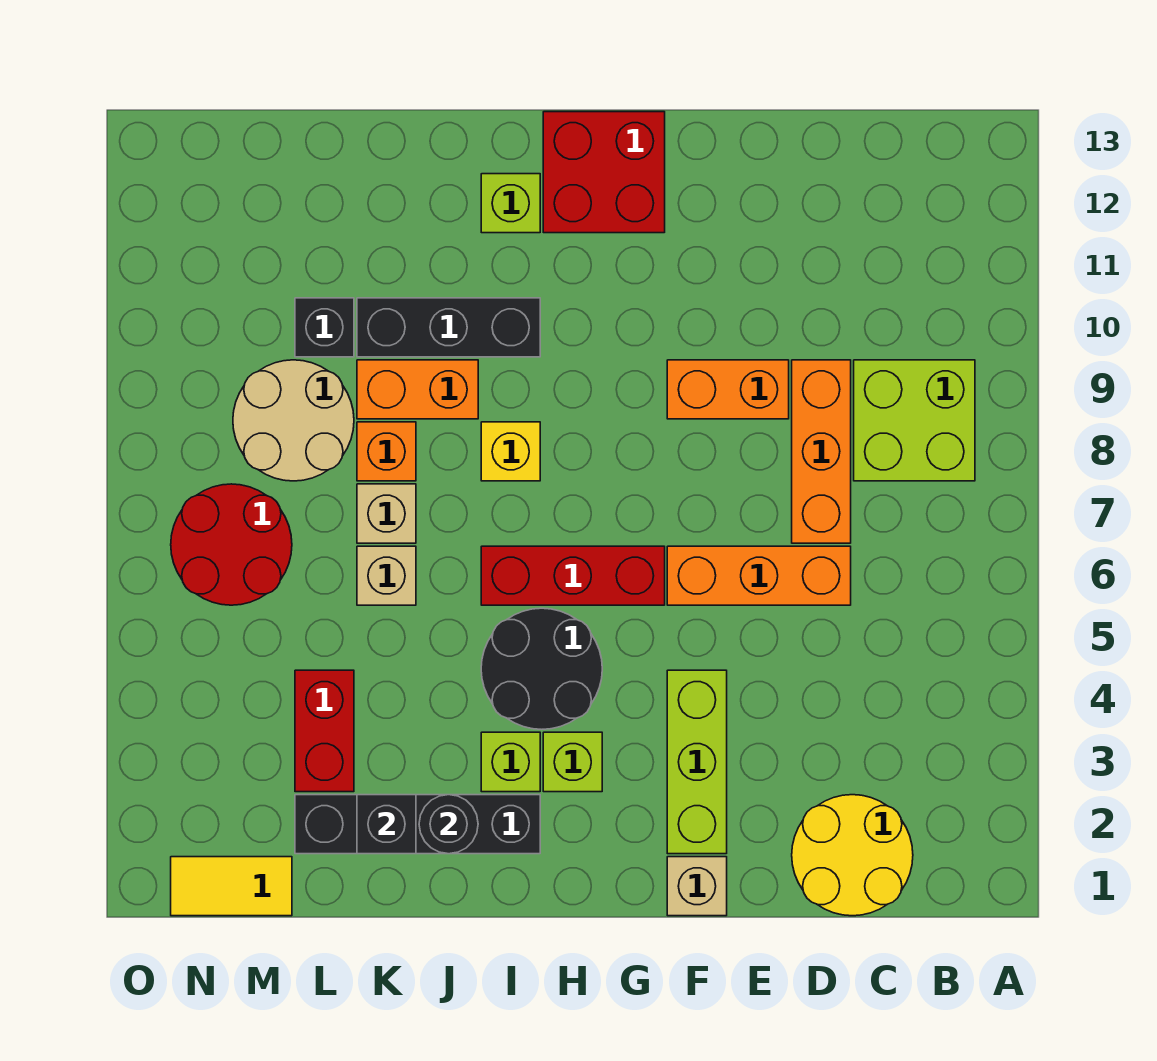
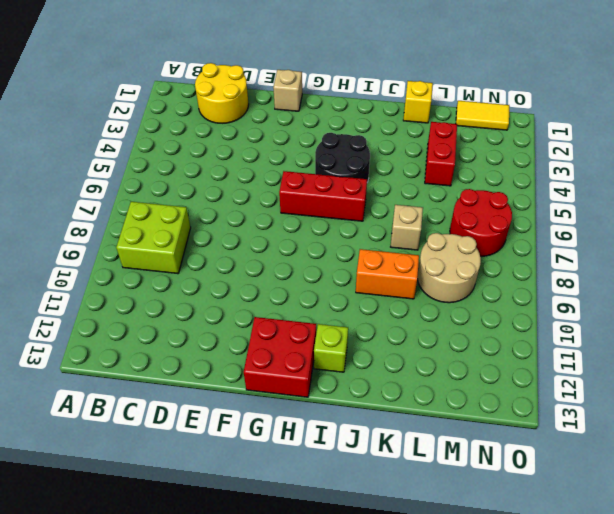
yellow brick K1 level 1 -> yellow brick I8 level 1
none -> orange brick D6:F6 level 1
none -> orange brick D7:D9 level 1
none -> orange brick E9:F9 level 1

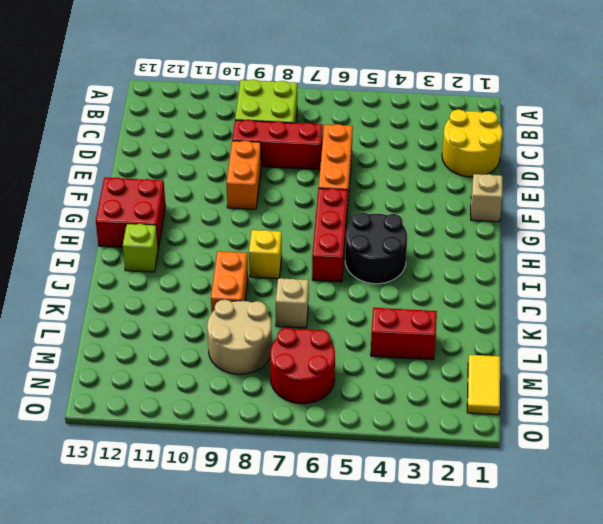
red brick D7:D9 level 1 -> orange brick D7:D9 level 1
none -> lime brick F2:F4 level 1
none -> lime brick H3 level 1
none -> black brick I2:L2 level 1

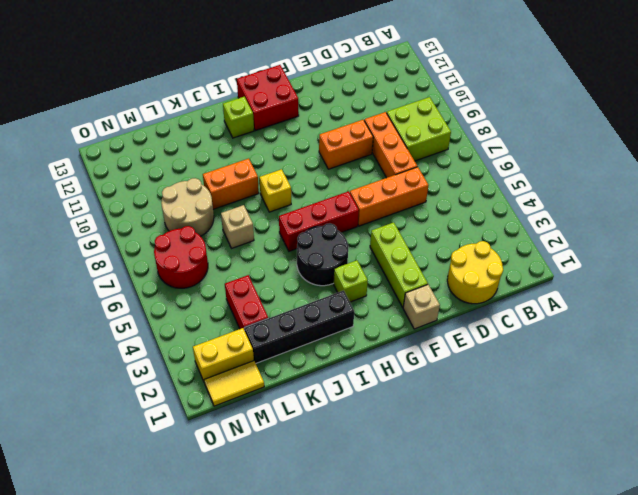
yellow brick M2:N2 level 1 -> none
none -> lime brick I3 level 1
none -> black brick I10:K10 level 1
none -> tan brick K6 level 1

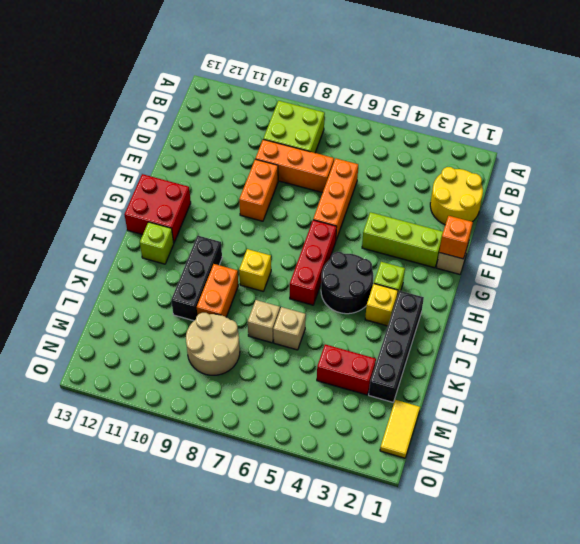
orange brick F1 level 2 -> orange brick K8 level 1
yellow brick I3 level 1 -> lime brick I3 level 1
none -> black brick L10 level 1
none -> red round brick M6:N7 level 1
none -> black round brick J2 level 2

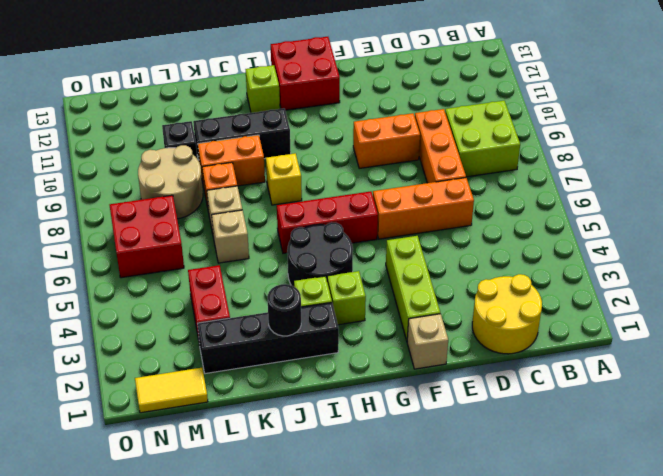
red brick M6:N7 level 1 -> red round brick M6:N7 level 1
none -> black brick K2 level 2

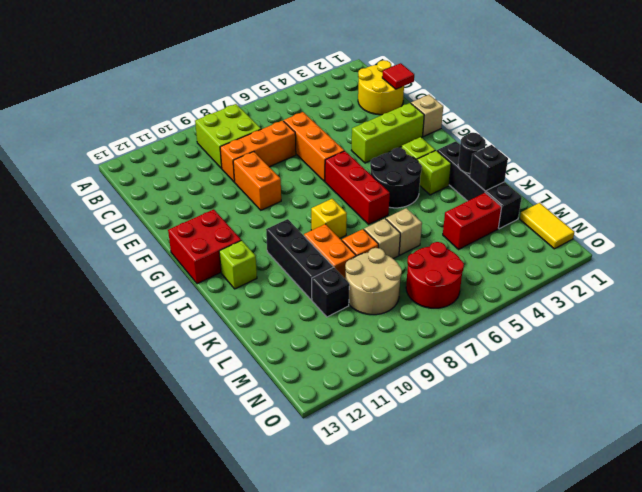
red tile D1 level 2 -> none

